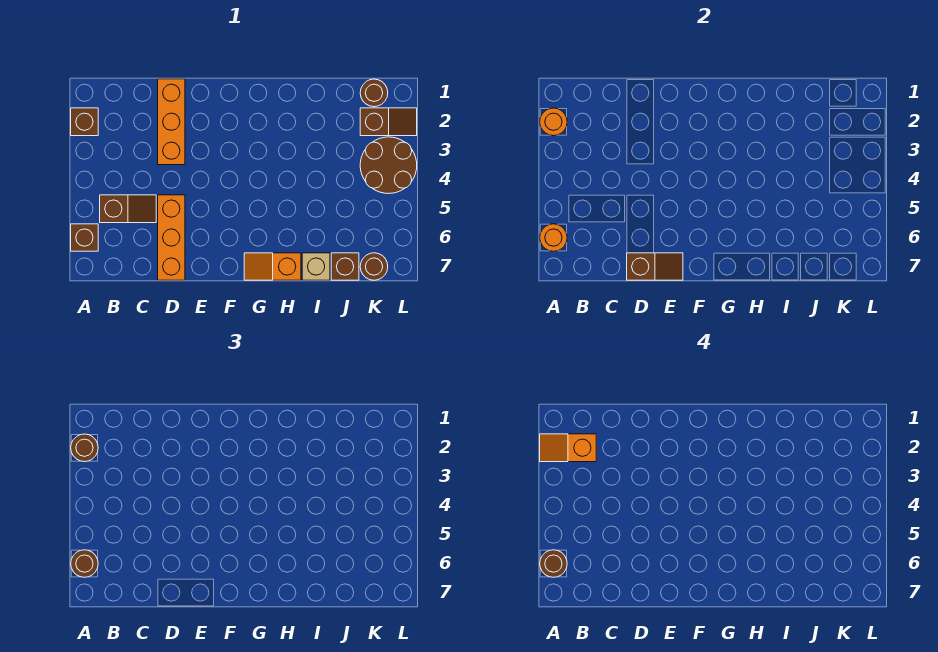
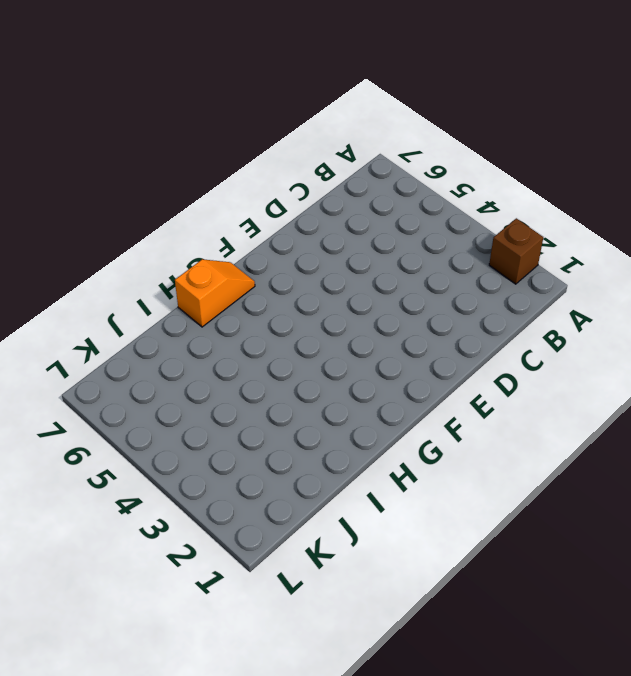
none -> brown brick A6 level 1
none -> brown slope B5:C5 level 1 top B
none -> orange brick D1:D3 level 1

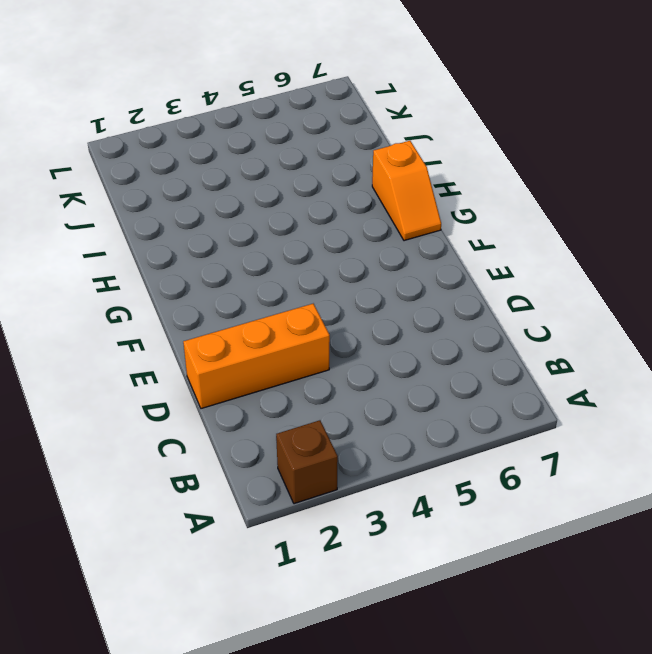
none -> brown brick A6 level 1
none -> brown slope B5:C5 level 1 top B
none -> orange brick D5:D7 level 1

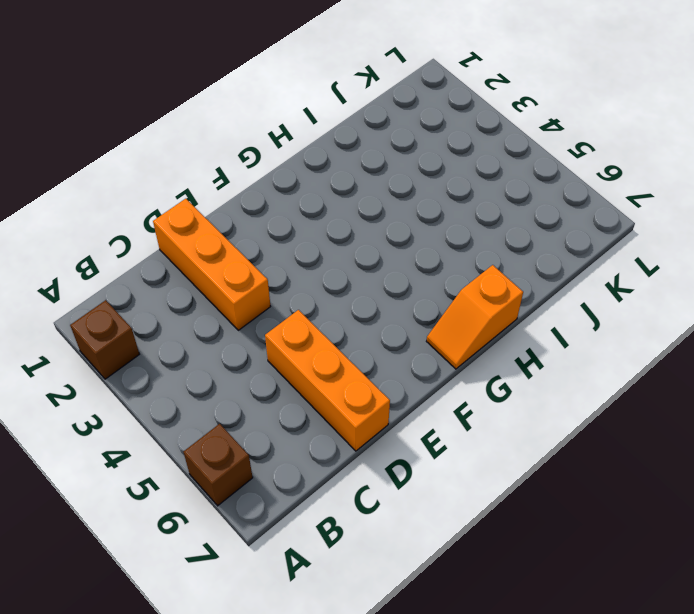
none -> brown slope B5:C5 level 1 top B
none -> tan brick I7 level 1
none -> brown brick J7 level 1

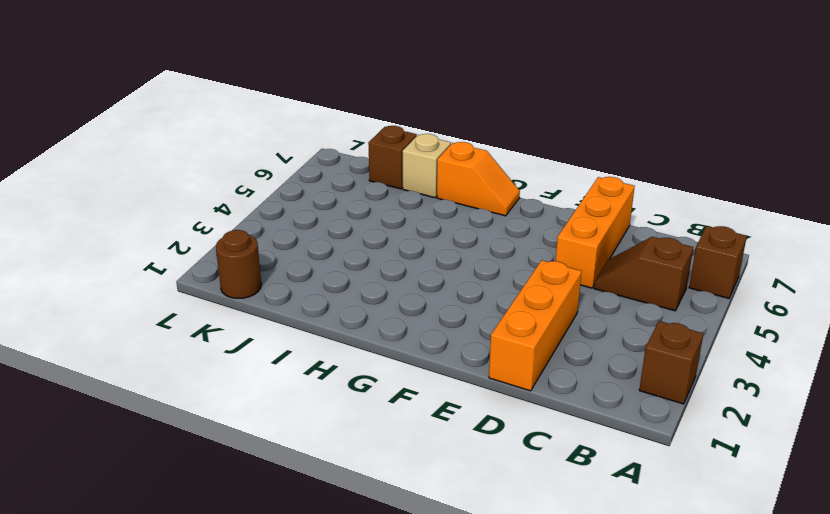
none -> brown slope K2:L2 level 1 top K
none -> brown round brick K3:L4 level 1
none -> brown round brick K7 level 1

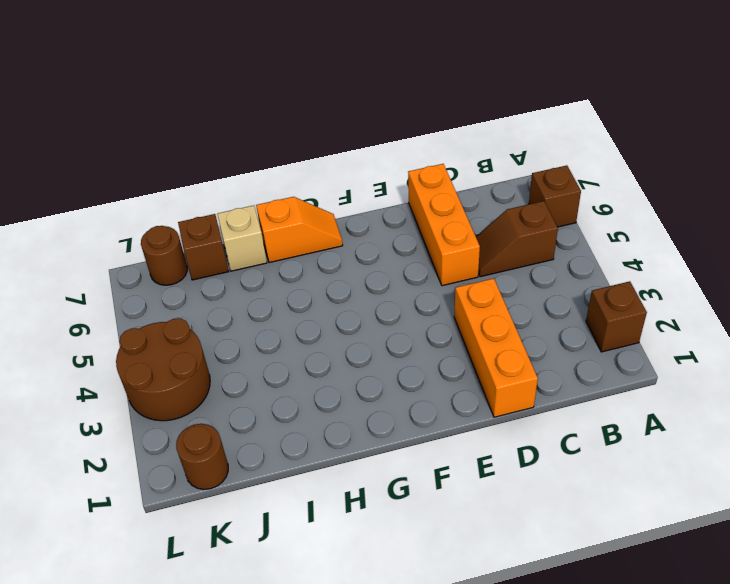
none -> brown slope K2:L2 level 1 top K
none -> orange round brick A2 level 2
none -> orange round brick A6 level 2

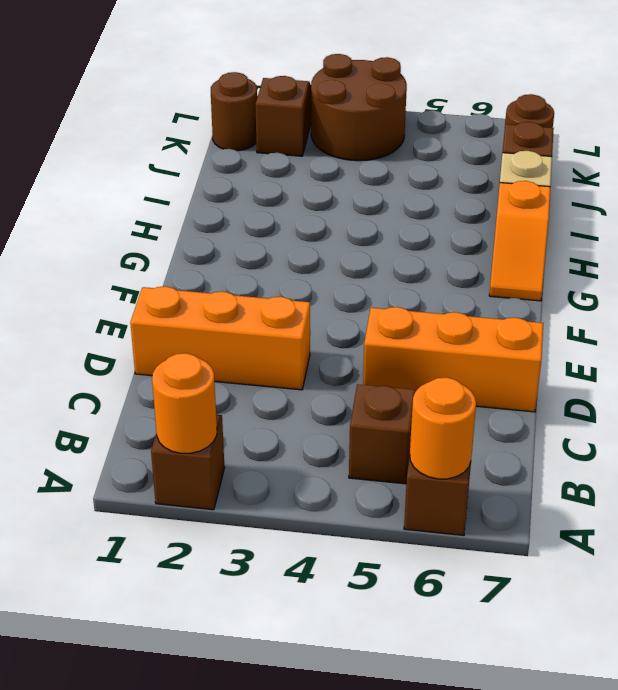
none -> brown slope D7:E7 level 2 top D
none -> brown round brick A2 level 3
none -> brown round brick A6 level 3

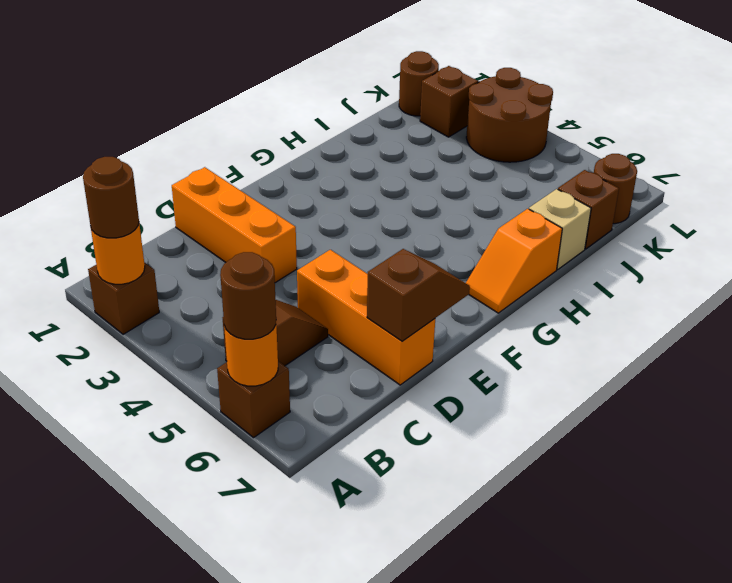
none -> orange slope A2:B2 level 4 top B
none -> brown round brick A6 level 4

